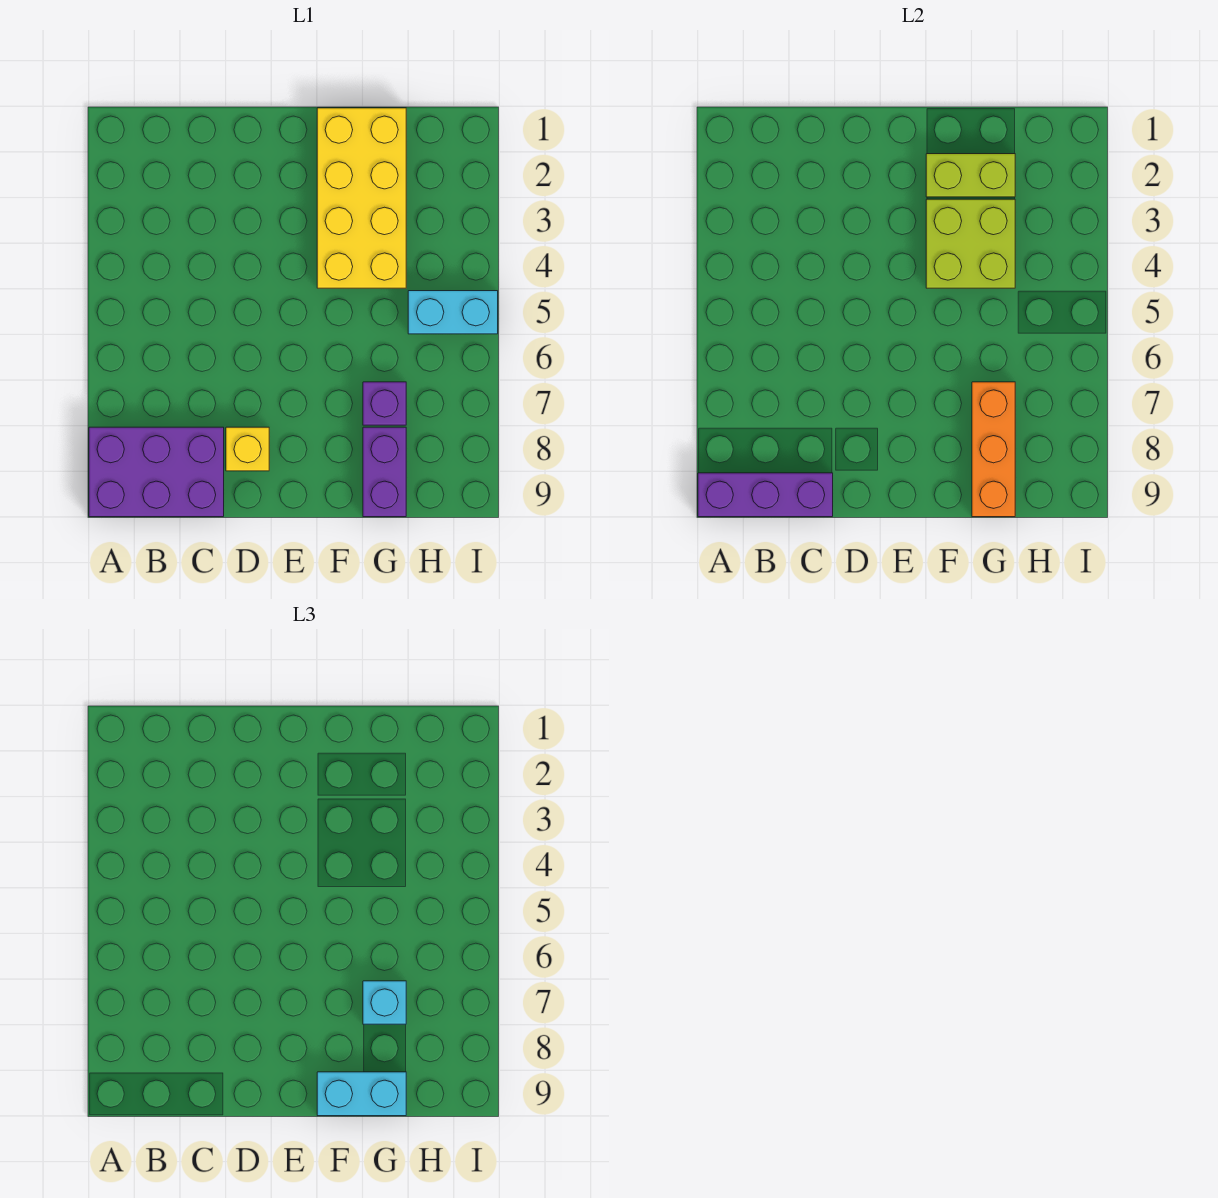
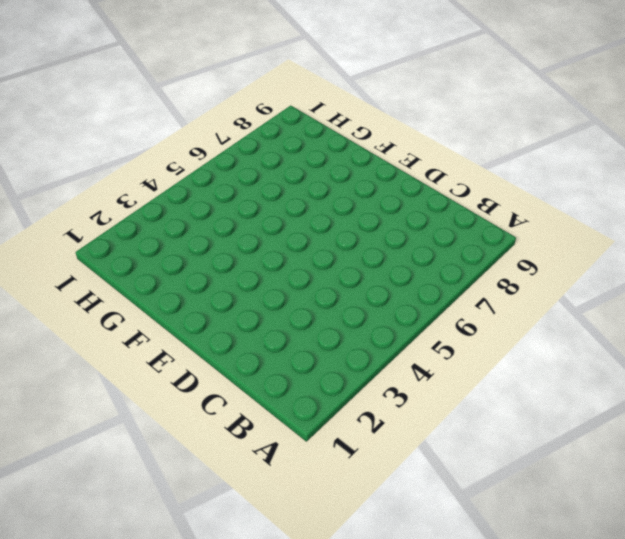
none -> purple brick A8:C9 level 1
none -> yellow brick D8 level 1
none -> yellow brick F1:G4 level 1

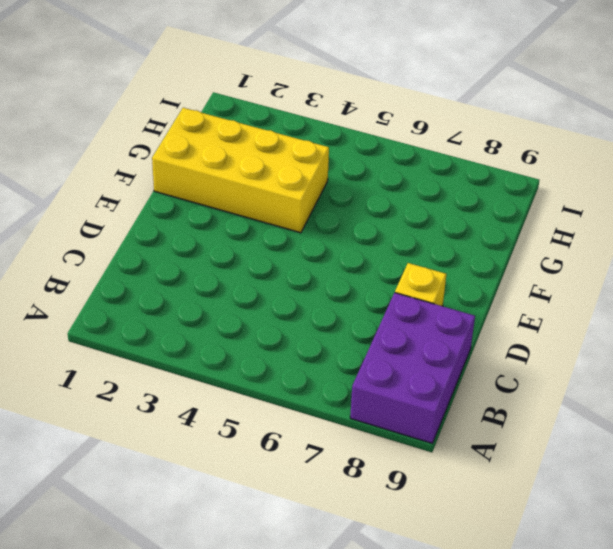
none -> purple brick G7 level 1
none -> purple brick G8:G9 level 1
none -> cyan brick H5:I5 level 1

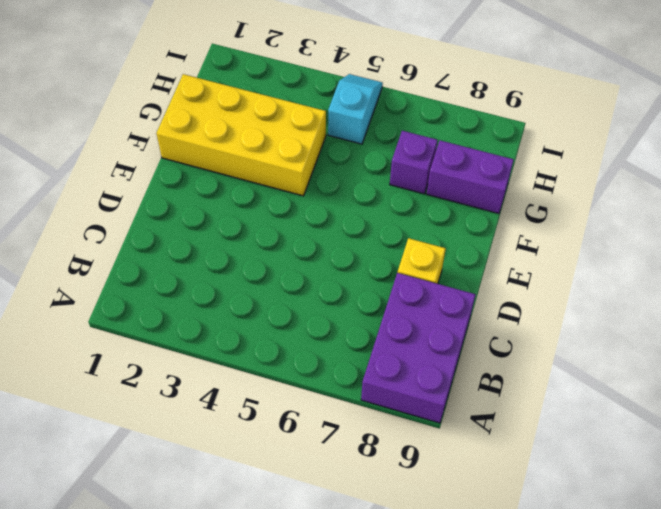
cyan slope H5:I5 level 1 top H -> cyan brick H5:I5 level 1
none -> purple brick A9:C9 level 2
none -> lime brick F2:G2 level 2
none -> lime brick F3:G4 level 2

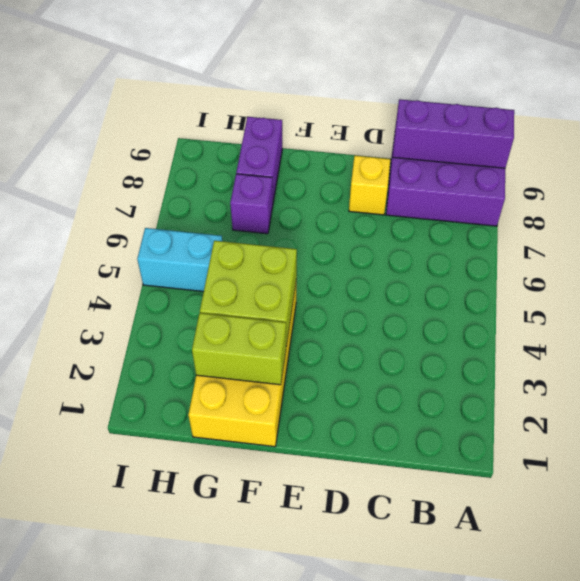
none -> orange brick G7:G9 level 2
none -> cyan brick F9:G9 level 3
none -> cyan brick G7 level 3

